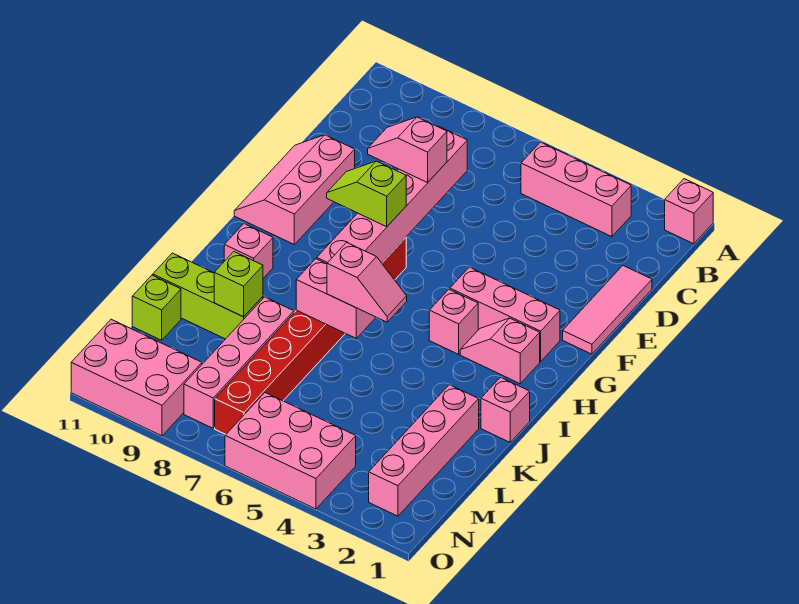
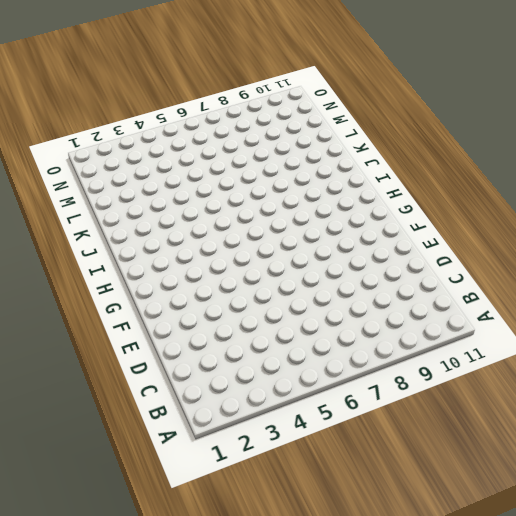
none -> pink brick A1 level 1
none -> pink brick B3:B5 level 1
none -> pink tile D1:F1 level 1

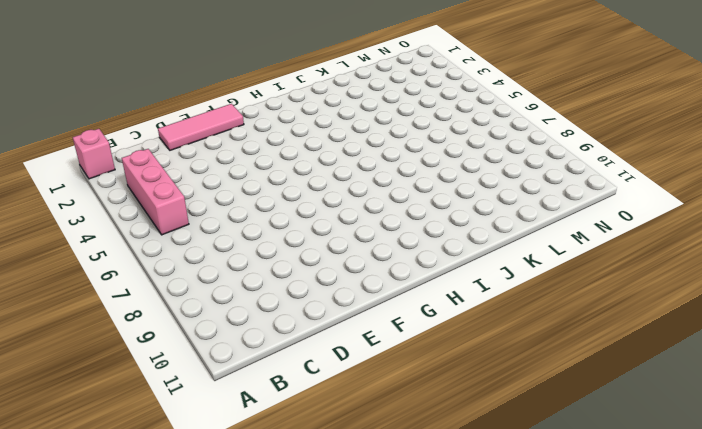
none -> pink slope E10:G11 level 1 top 10
none -> pink brick G2:G4 level 1
none -> red brick G7:N7 level 1

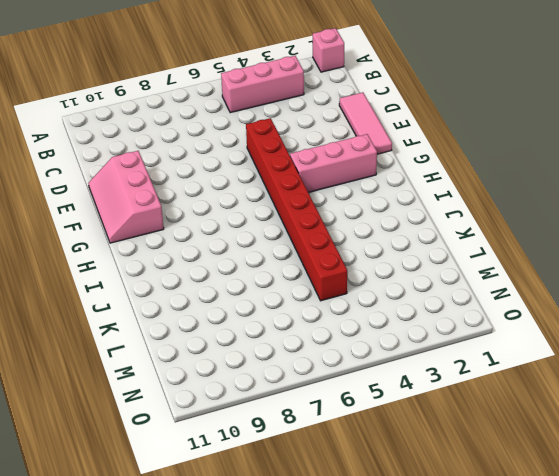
red brick E5:L5 level 1 -> red brick G7:N7 level 1
none -> pink slope H2:H3 level 1 top 2
none -> pink brick H4 level 1
none -> pink brick I10 level 1

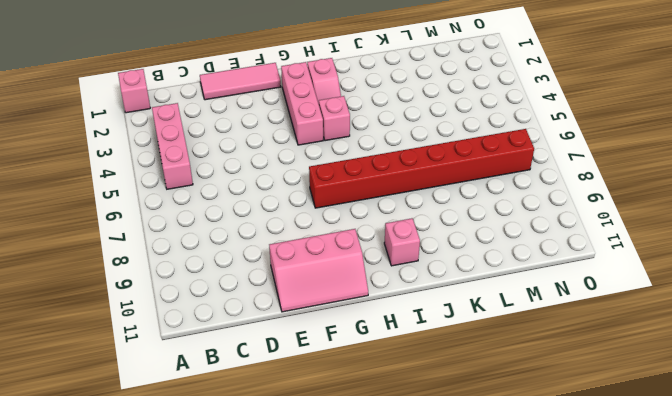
none -> pink brick J1 level 1
none -> pink brick K2:N2 level 1
none -> pink brick K8:N8 level 1

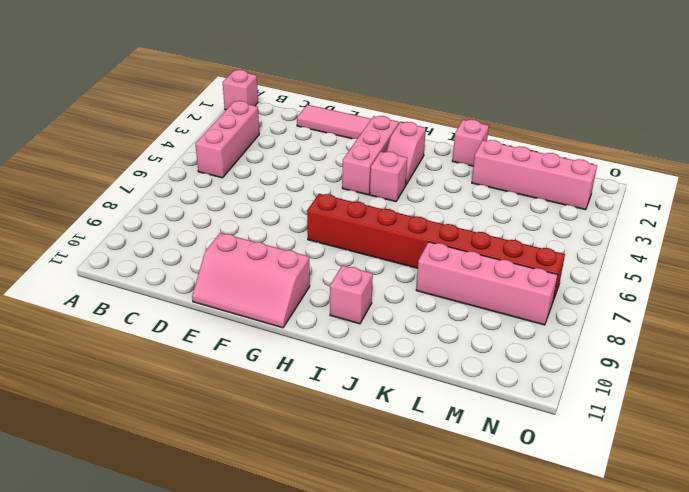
none -> lime brick K9:K11 level 1
none -> lime brick L11 level 1
none -> pink brick N4:O6 level 1

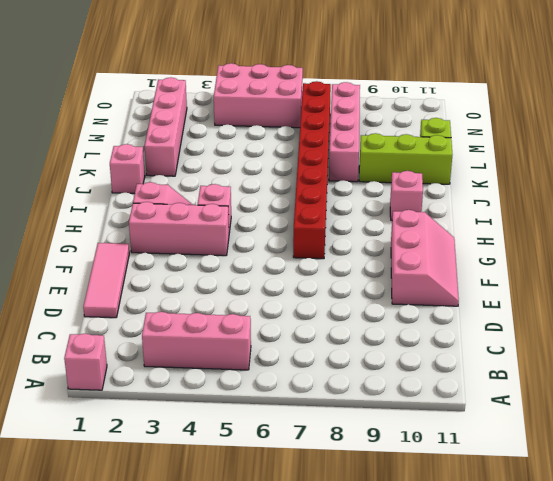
none -> pink brick N9:O11 level 1
none -> pink brick D7:I7 level 2
none -> pink brick J6:J7 level 2

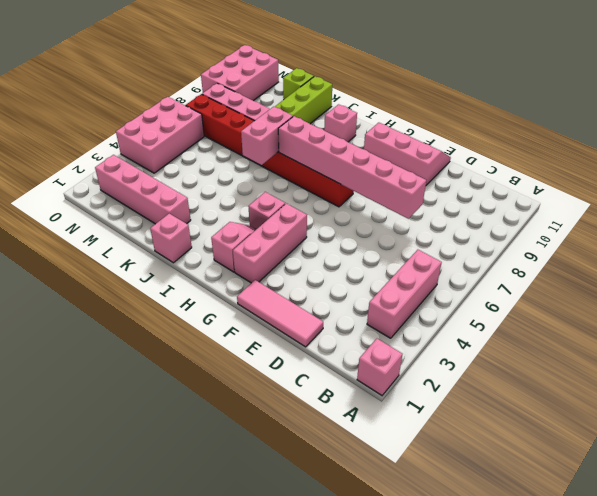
none -> lime brick K9 level 2
none -> pink slope E7:E8 level 3 top 7
none -> lime slope G7:G8 level 3 top 7

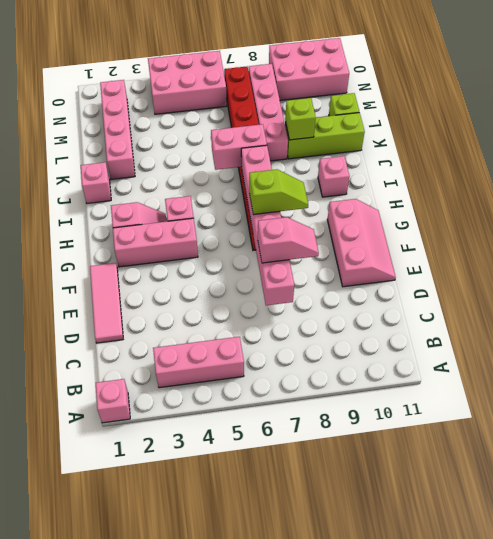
none -> pink slope J5:J6 level 3 top 6

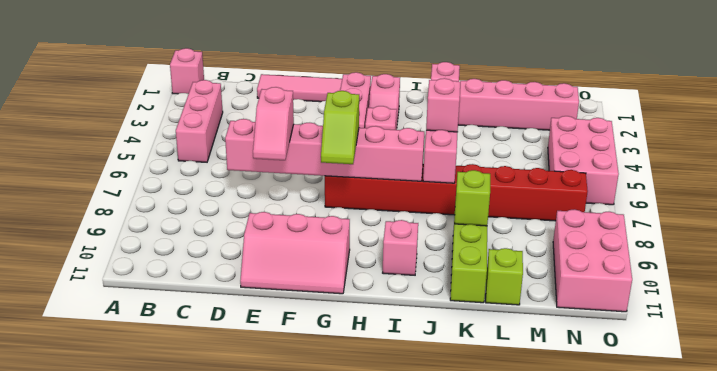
none -> pink brick K8:N8 level 1

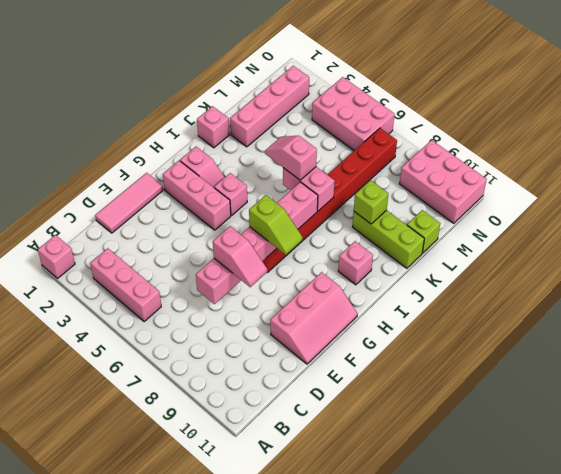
none -> pink brick K8:N8 level 1

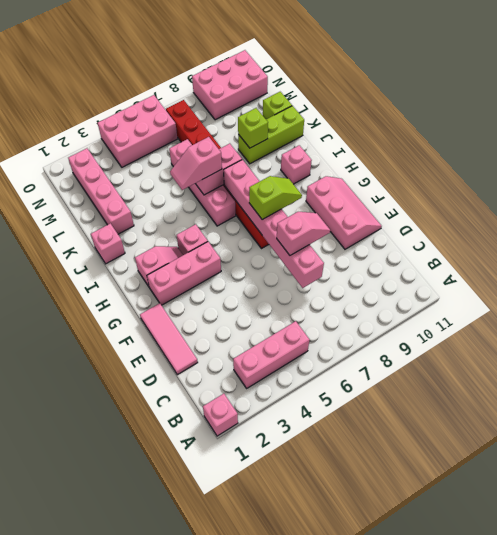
pink brick I6:L6 level 1 -> pink brick K8:N8 level 1

